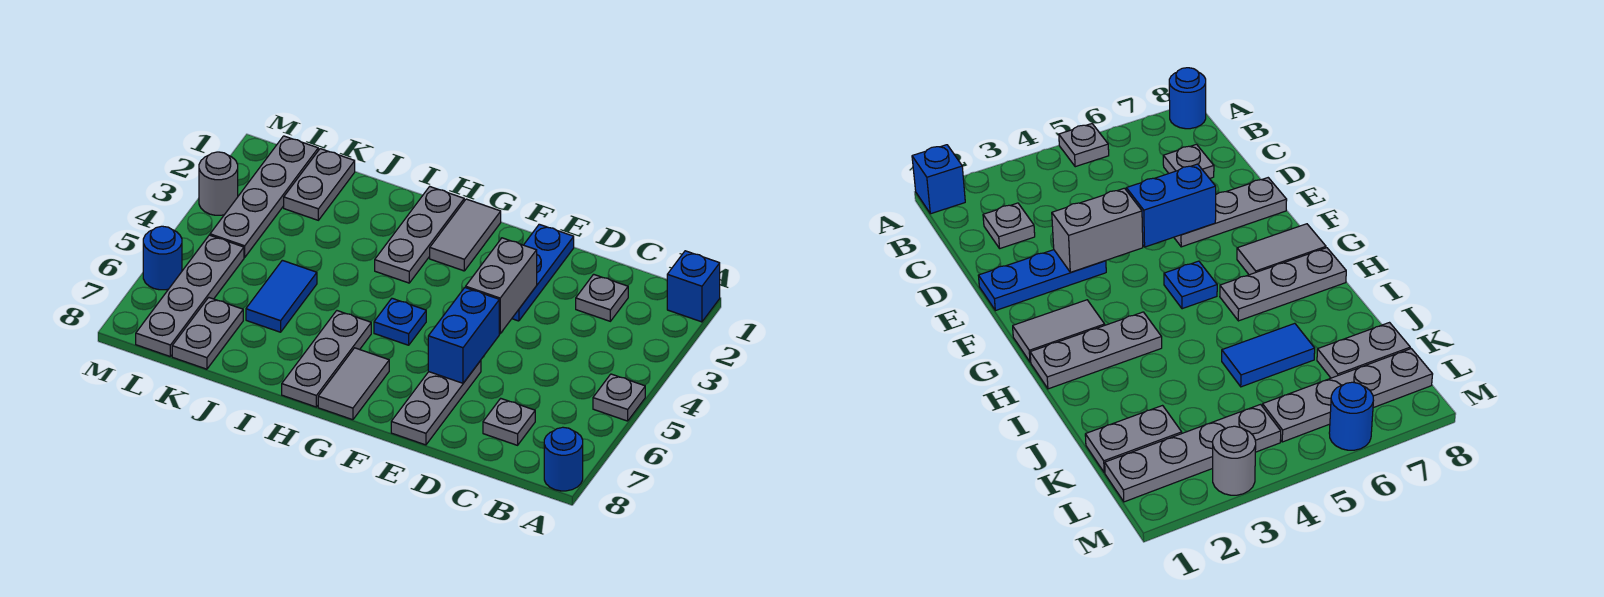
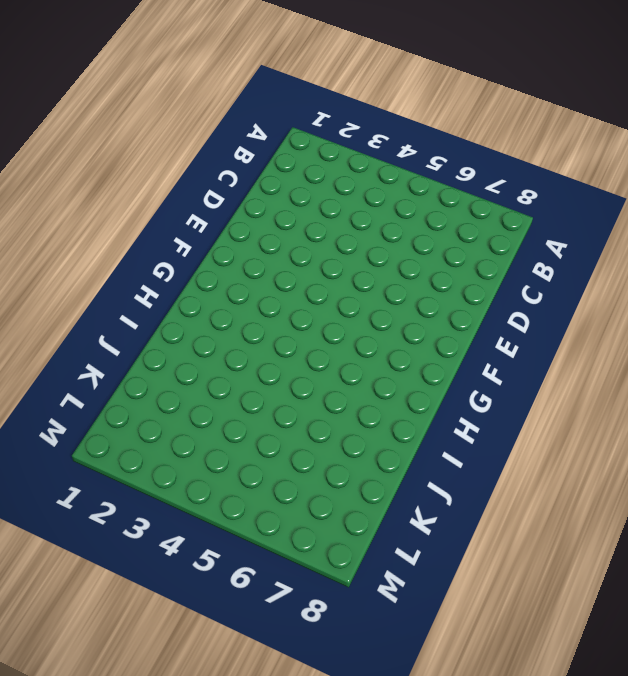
none -> blue brick A1 level 1
none -> grey plate A5 level 1
none -> blue round brick A8 level 1

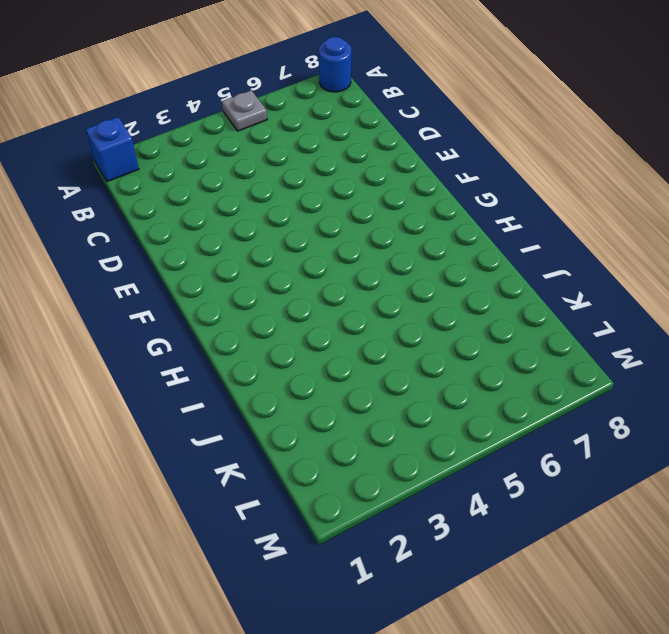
none -> grey plate C2 level 1
none -> grey plate C7 level 1
none -> blue plate E1:E3 level 1

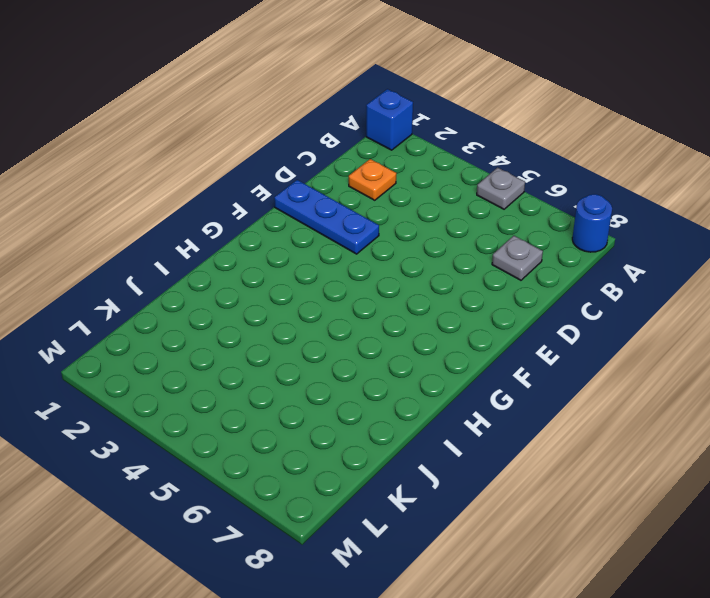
orange plate C2 level 1 -> grey plate C2 level 1
none -> grey plate E6:E8 level 1
none -> grey tile G1:G2 level 1
none -> blue plate G5 level 1

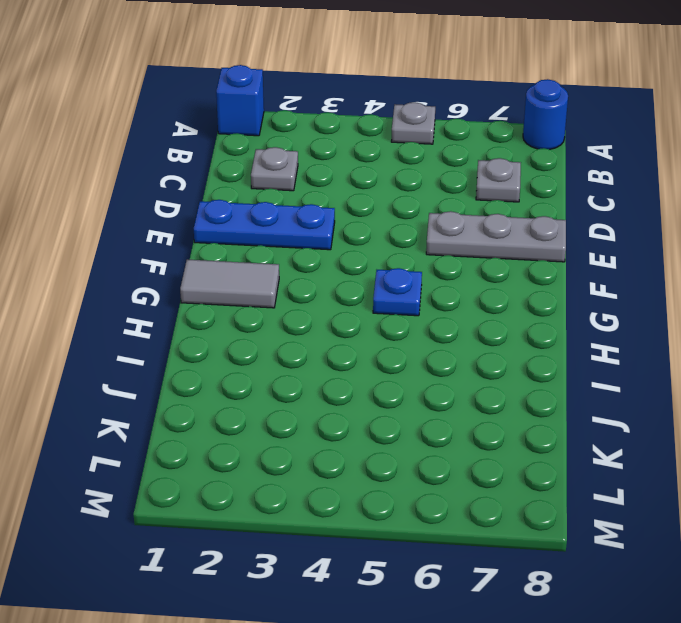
none -> grey tile G7:G8 level 1
none -> grey plate H1:H3 level 1
none -> grey plate H6:H8 level 1

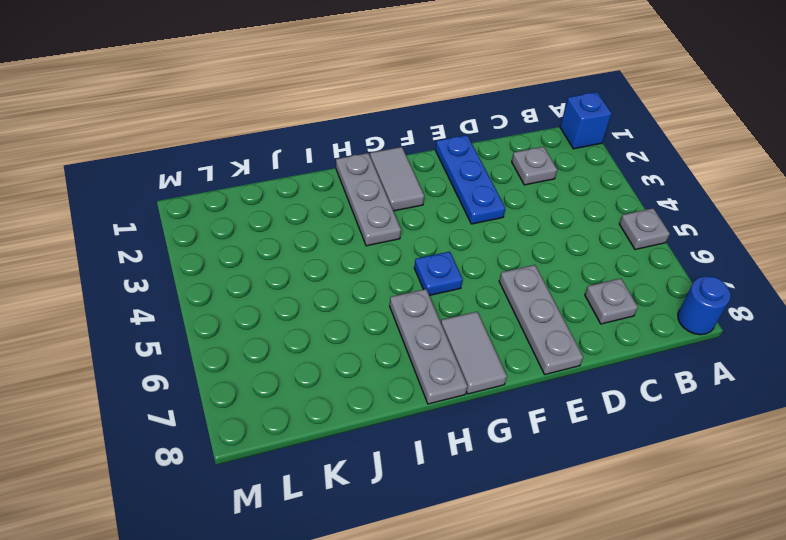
none -> blue tile J5:J6 level 1
none -> grey plate K1:K2 level 1
none -> grey plate K7:K8 level 1

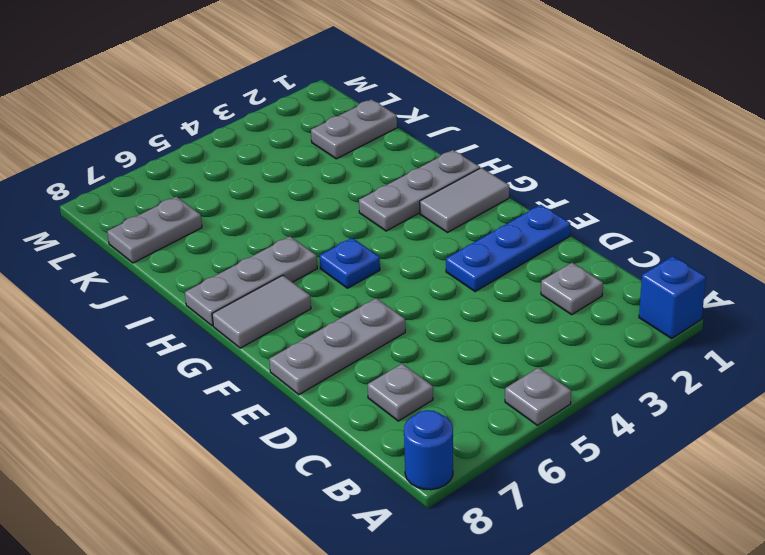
none -> blue tile J5:J6 level 1
none -> grey plate L1:L4 level 1
none -> grey plate L5:L8 level 1

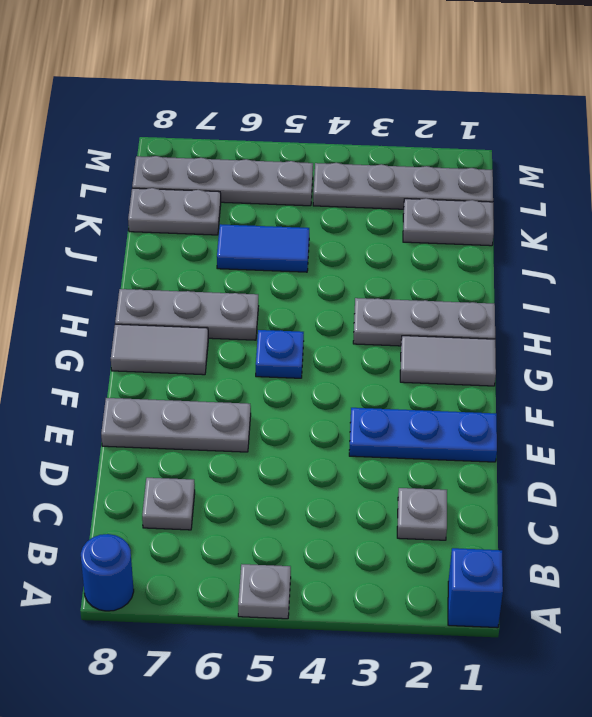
none -> grey round brick M3 level 1
none -> blue round brick M6 level 1
none -> grey brick E3:E4 level 2

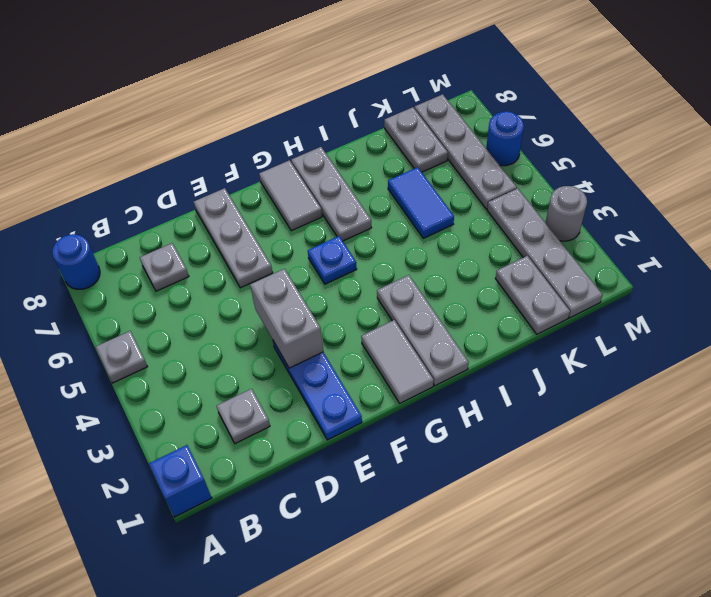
none -> blue brick E5:E6 level 2

